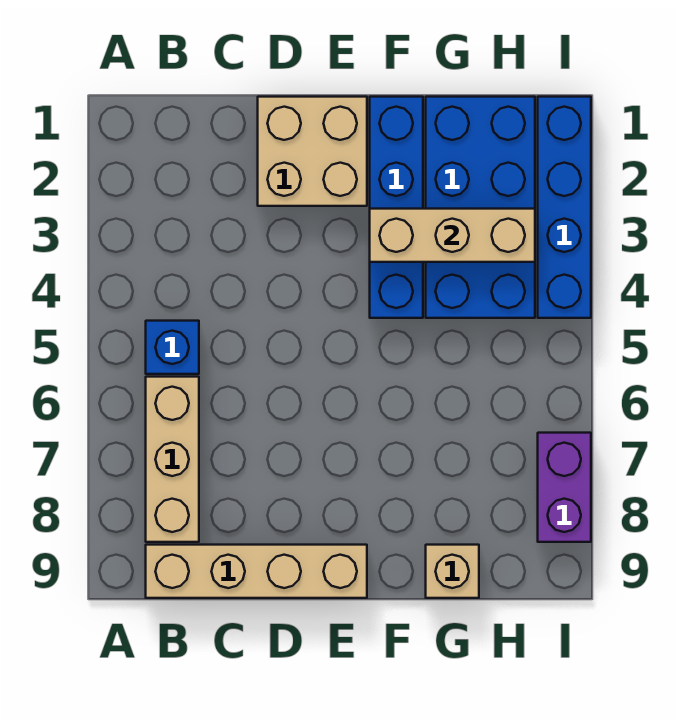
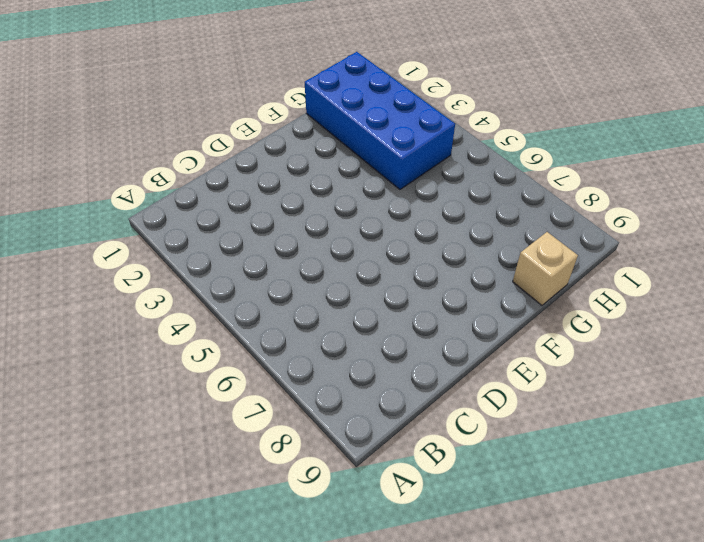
none -> blue brick B5 level 1
none -> tan brick B6:B8 level 1

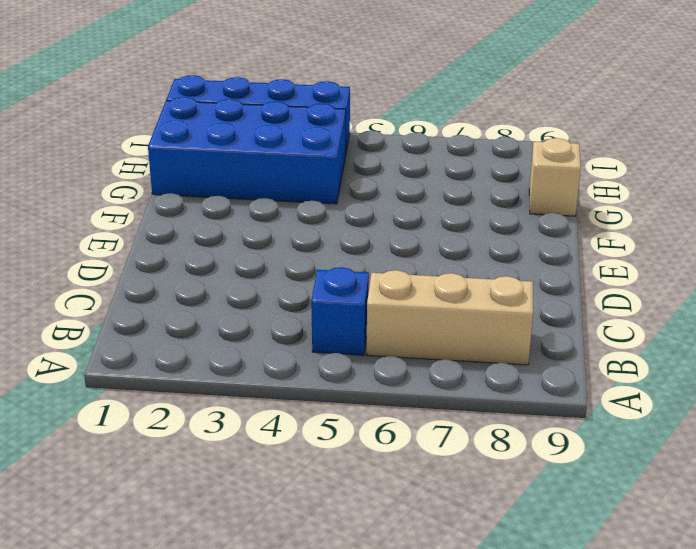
none -> tan brick B9:E9 level 1
none -> tan brick D1:E2 level 1

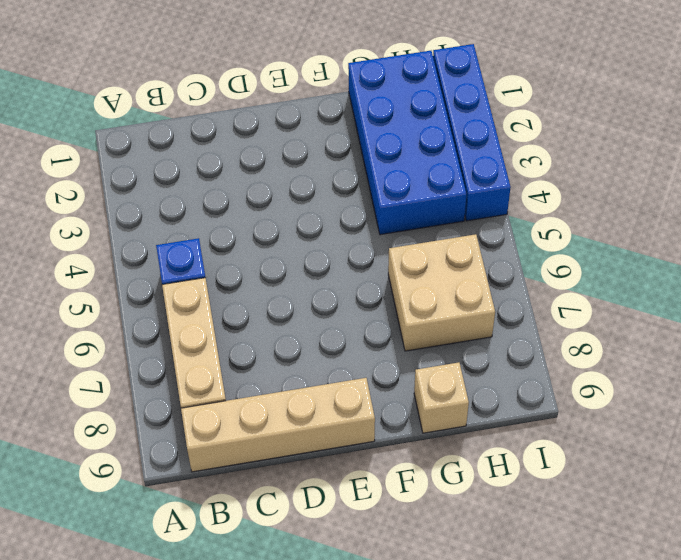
tan brick G6:H7 level 1 -> tan brick D1:E2 level 1
none -> blue brick F1:F4 level 1
none -> purple brick I7:I8 level 1

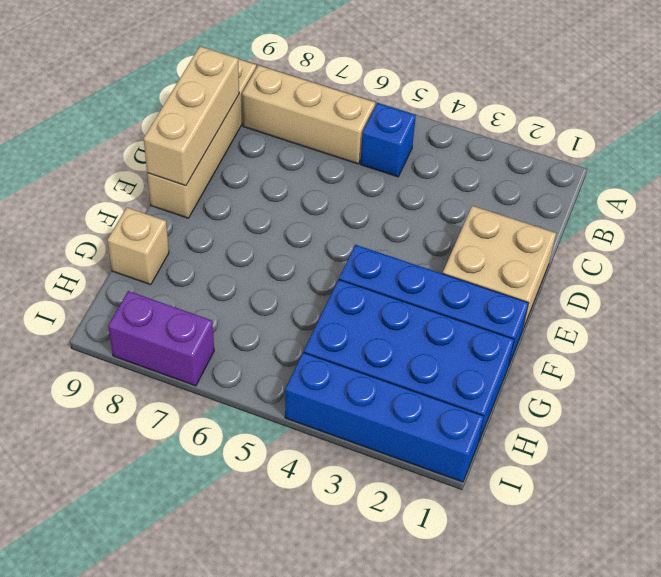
tan brick C9:E9 level 2 -> tan brick F3:H3 level 2

